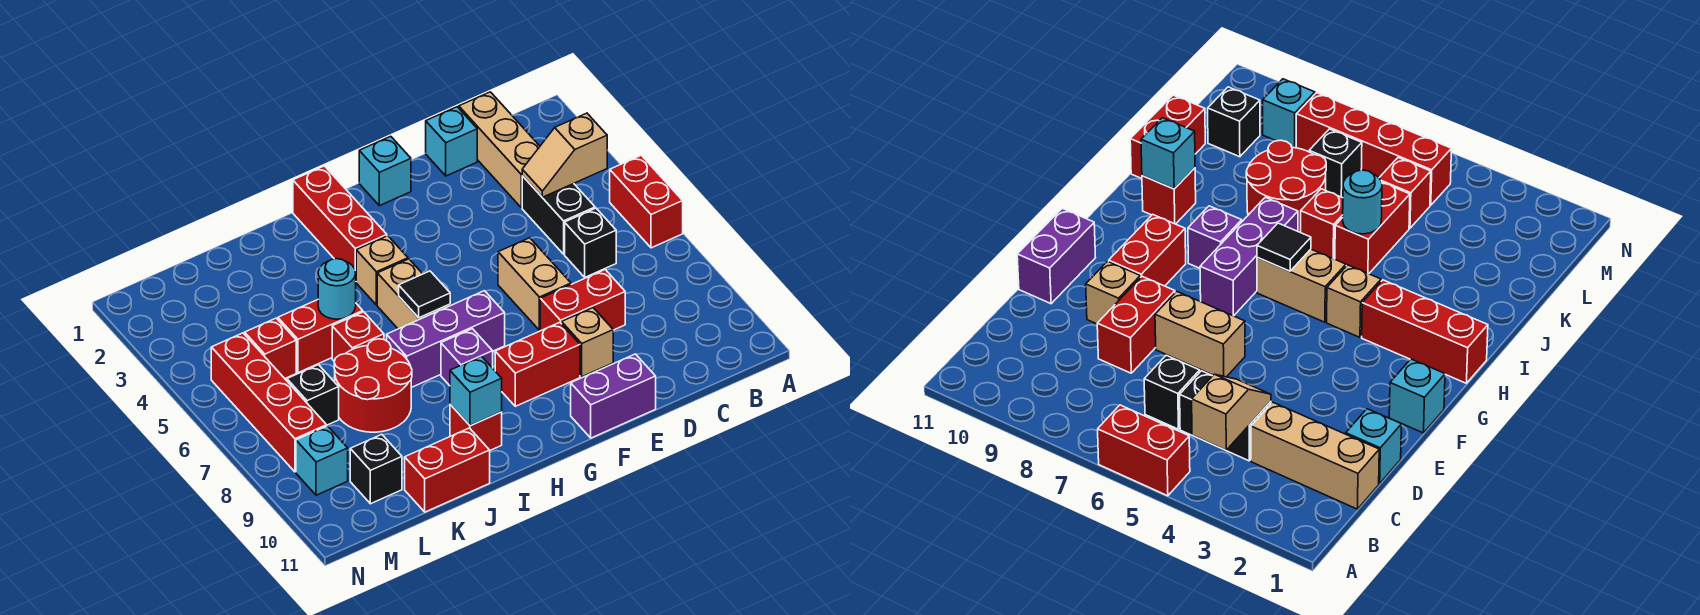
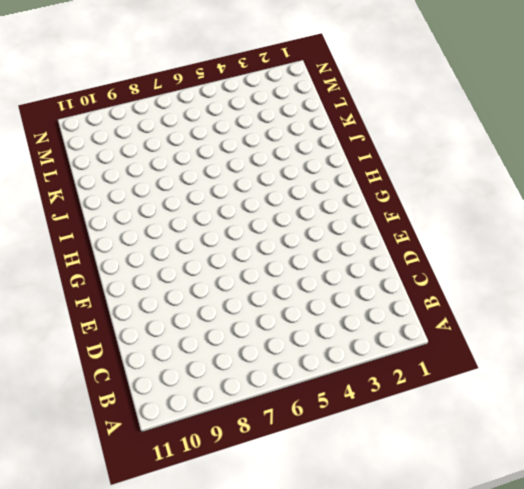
none -> red brick A5:A6 level 1
none -> tan brick C1:C3 level 1
none -> black brick C4:C5 level 1
none -> black brick C6 level 1

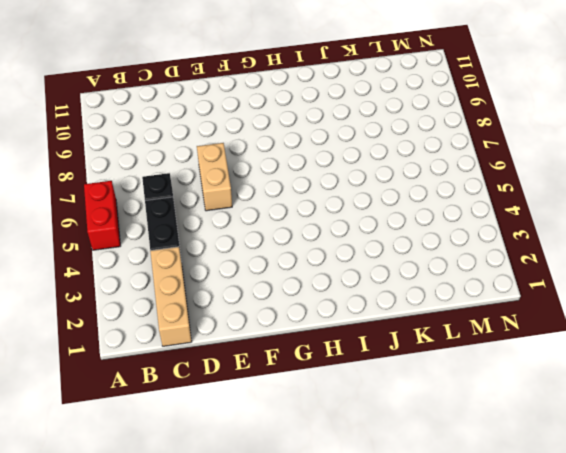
none -> cyan brick D1 level 1
none -> red brick D8:E8 level 1
none -> tan brick E9 level 1
none -> purple brick E11:F11 level 1

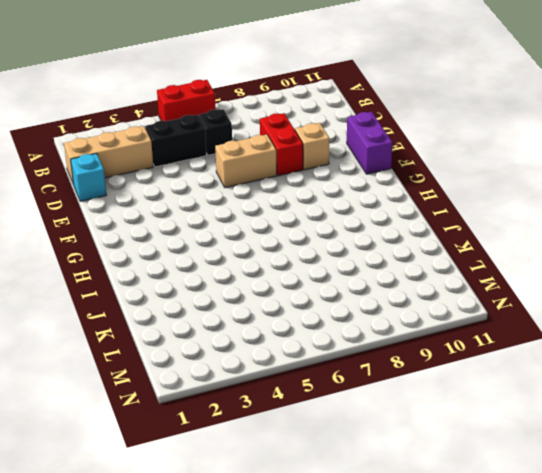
none -> cyan brick F1 level 1
none -> red brick F9:G9 level 1
none -> purple brick G7:I7 level 1
none -> red brick H1:H3 level 1

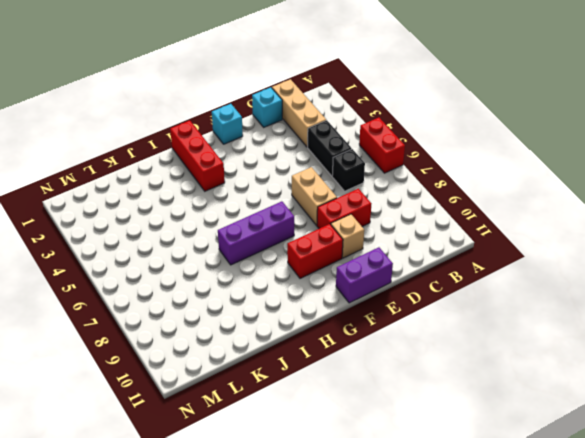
none -> tan brick H4 level 1
none -> tan brick H5:H6 level 1
none -> purple brick H8 level 1
none -> red brick I10 level 1

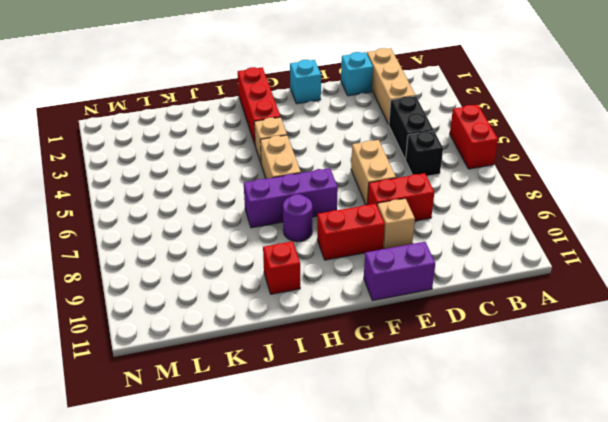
purple round brick H8 level 1 -> purple brick H8 level 1
none -> red brick J5:K5 level 1
none -> red brick J6 level 1
none -> red round brick J7:K8 level 1
none -> red brick J11:K11 level 1

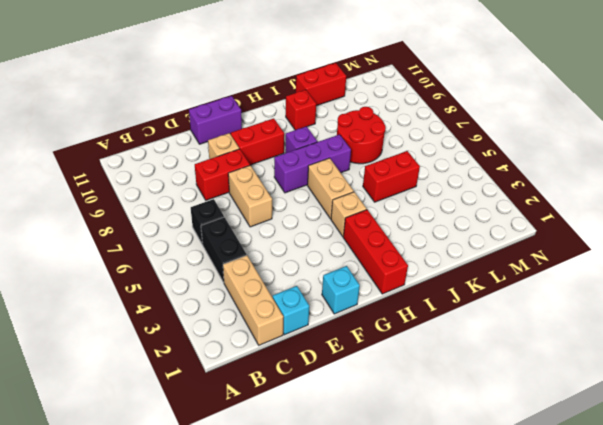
none -> red brick A5:A6 level 1
none -> red brick J6 level 1
none -> red brick L5 level 1
none -> black brick L7 level 1

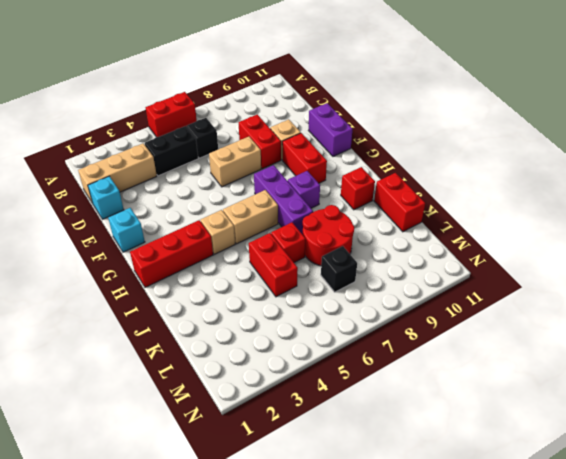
none -> red brick L5 level 1
none -> black brick L10 level 1
none -> red brick M5:M8 level 1
none -> cyan brick M9 level 1

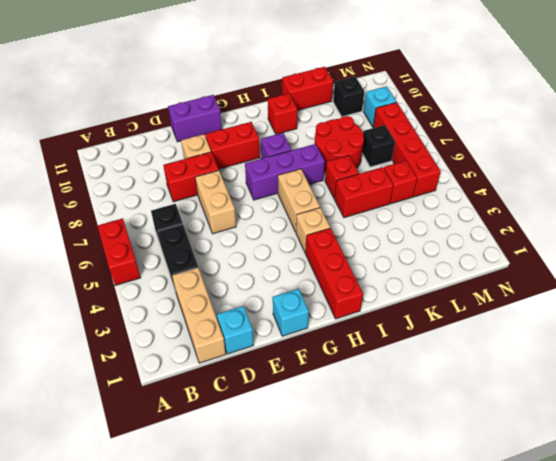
none -> tan slope B4:C4 level 2 top B
none -> black tile H6 level 2
none -> cyan brick I10 level 2
none -> cyan round brick J5 level 2

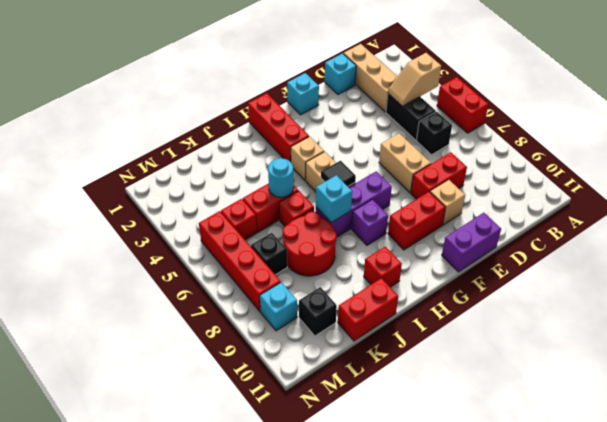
cyan brick I7 level 2 -> cyan brick I10 level 2

